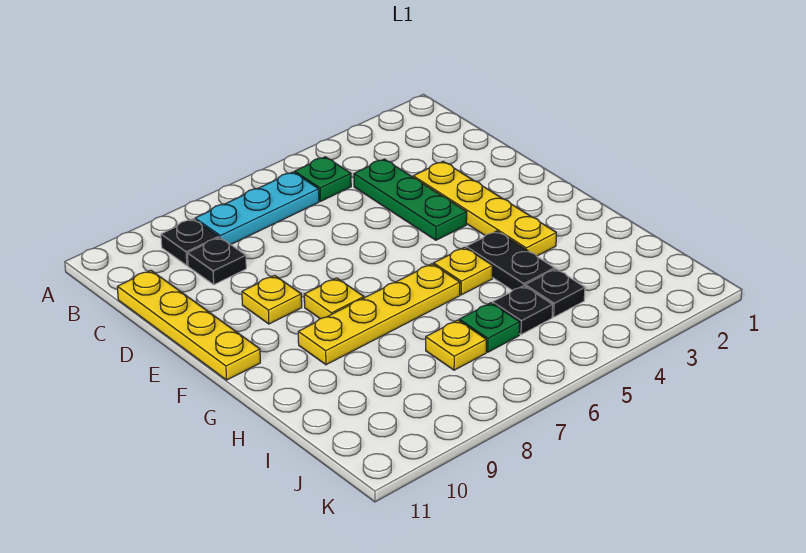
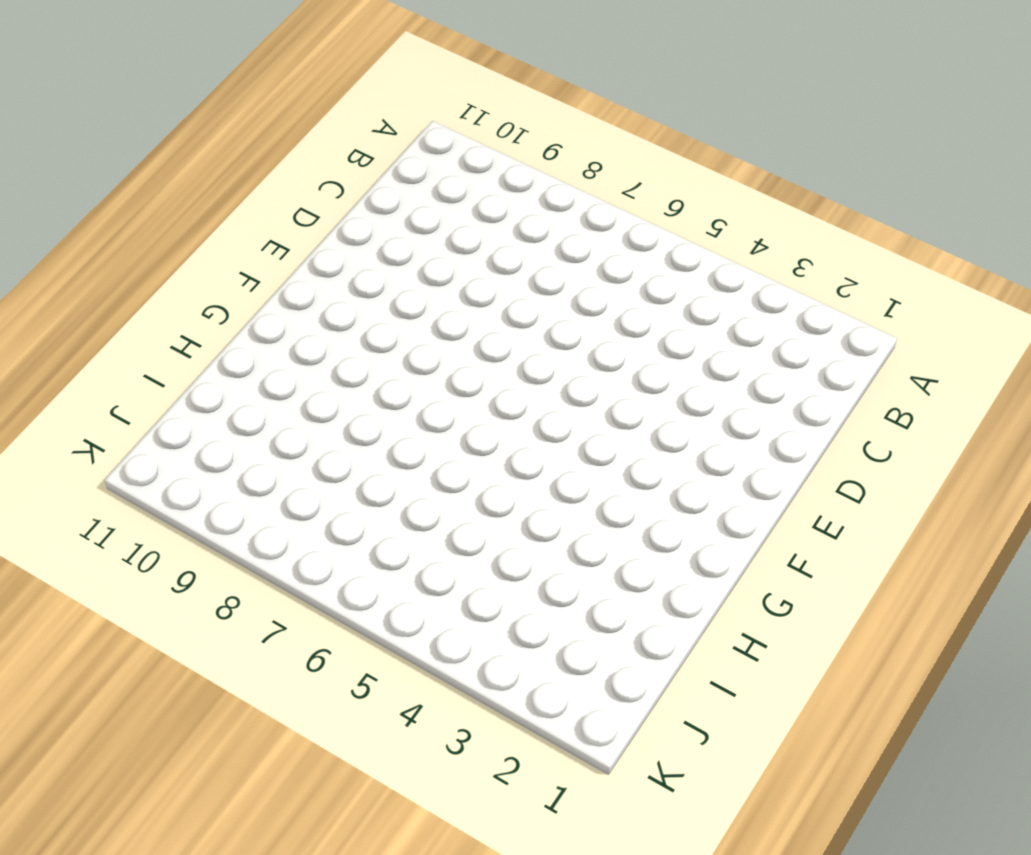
none -> green plate B5 level 1
none -> cyan plate B6:B8 level 1
none -> black plate B9 level 1

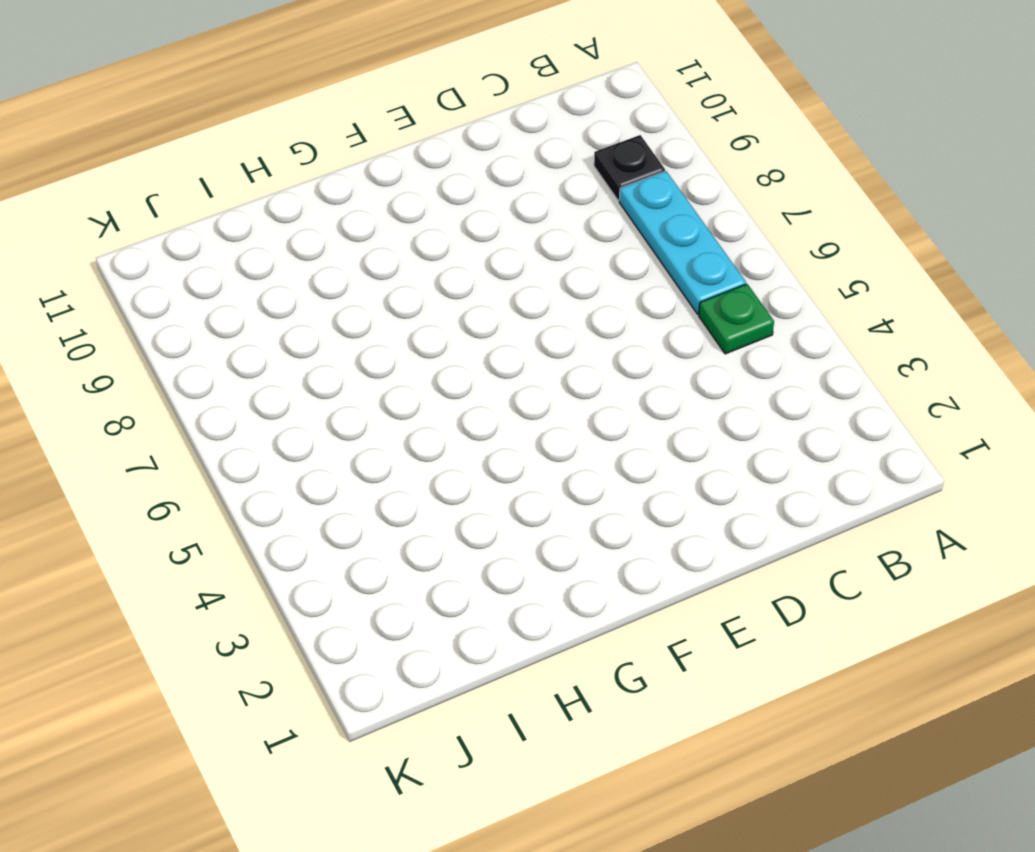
none -> green plate C4:E4 level 1
none -> black plate C9 level 1
none -> yellow plate C11:F11 level 1

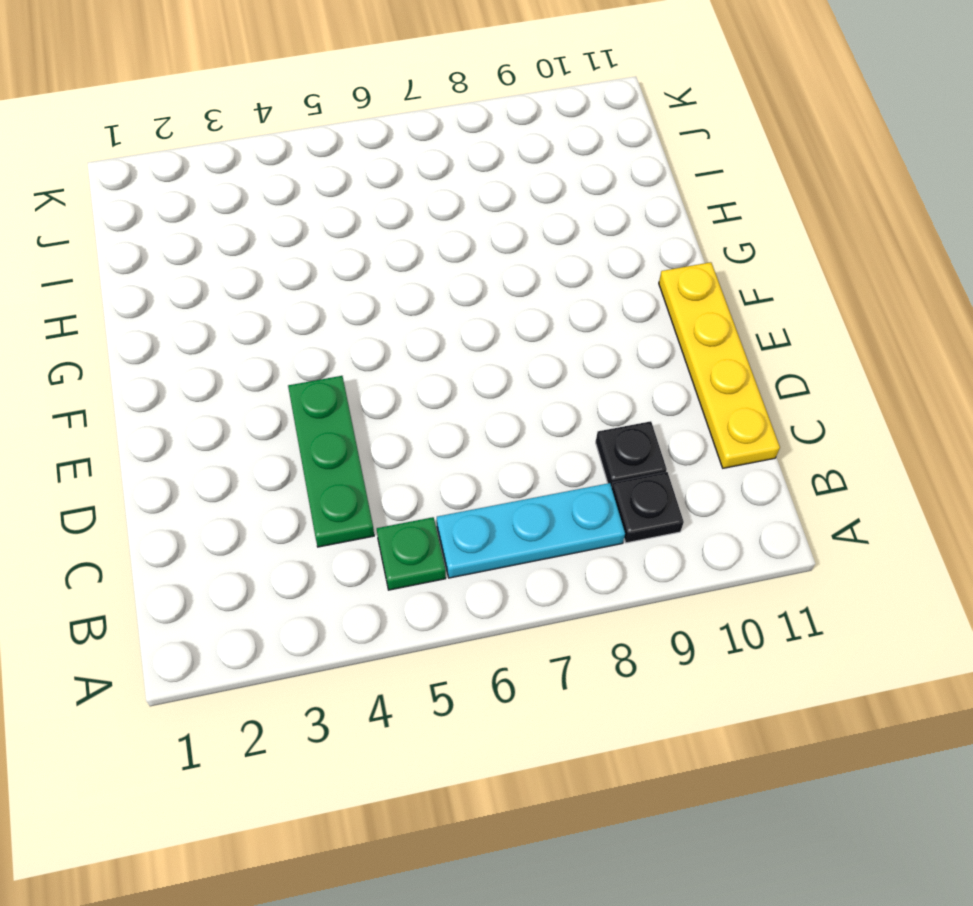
none -> yellow plate D3:G3 level 1
none -> yellow plate E9 level 1
none -> yellow plate F8 level 1

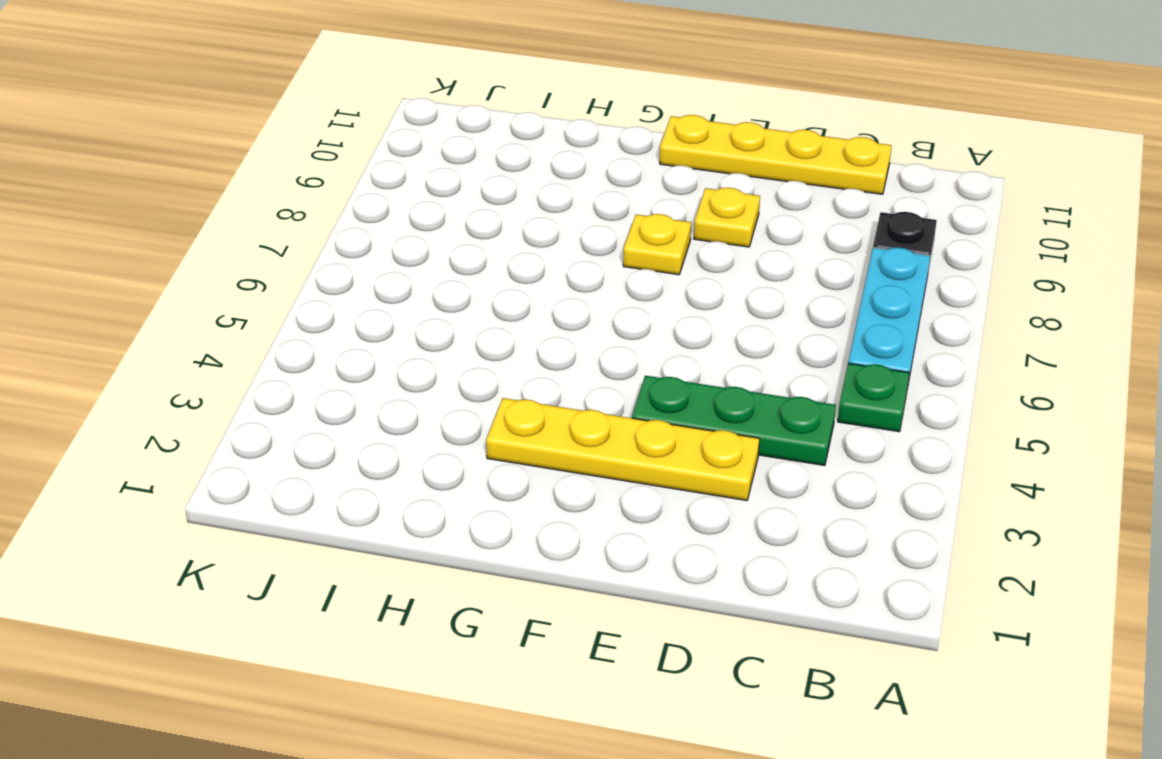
none -> black plate C9 level 1
none -> black plate G4:H4 level 1
none -> yellow plate G5 level 1

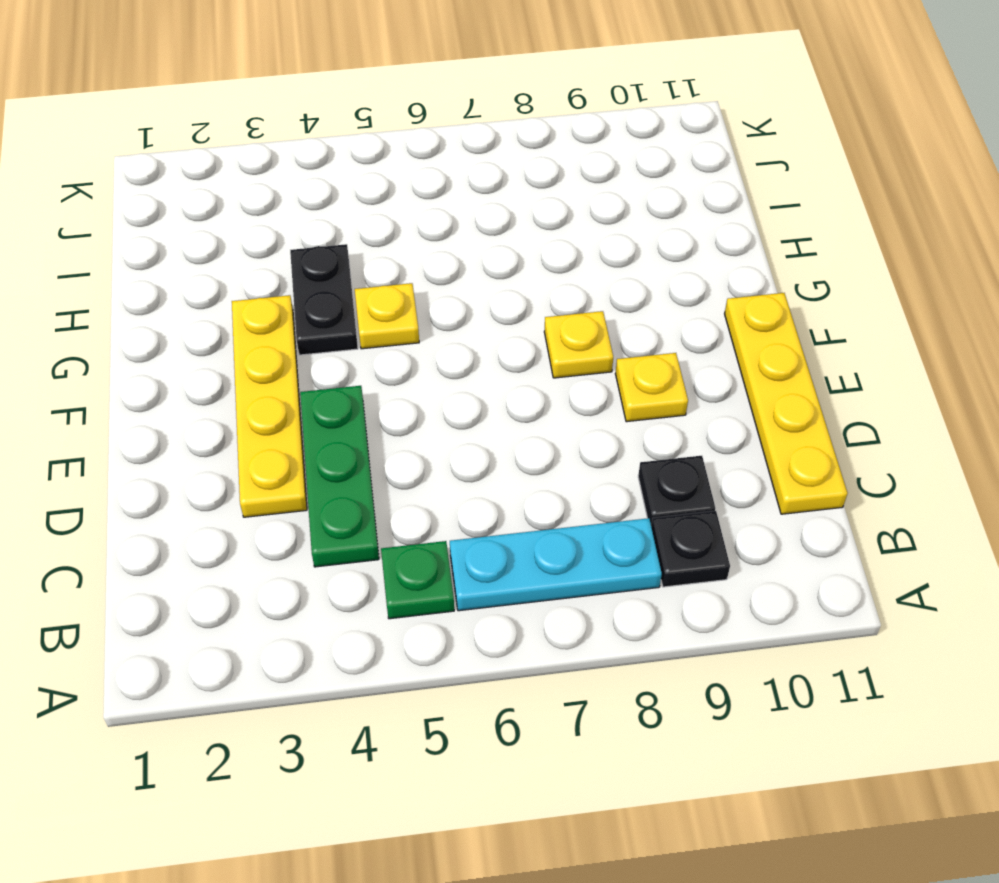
none -> yellow plate G6:G9 level 1
none -> black plate I4 level 1
none -> black plate I5 level 1

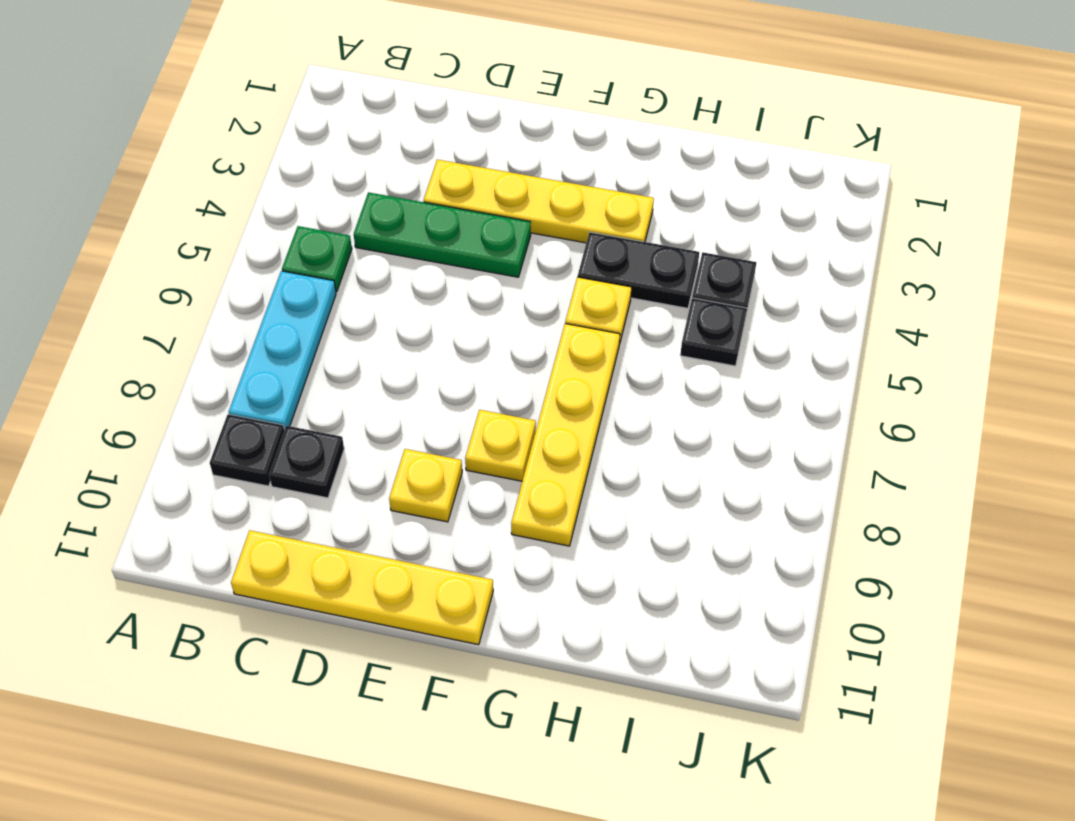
none -> green plate I6 level 1
none -> yellow plate I7 level 1

